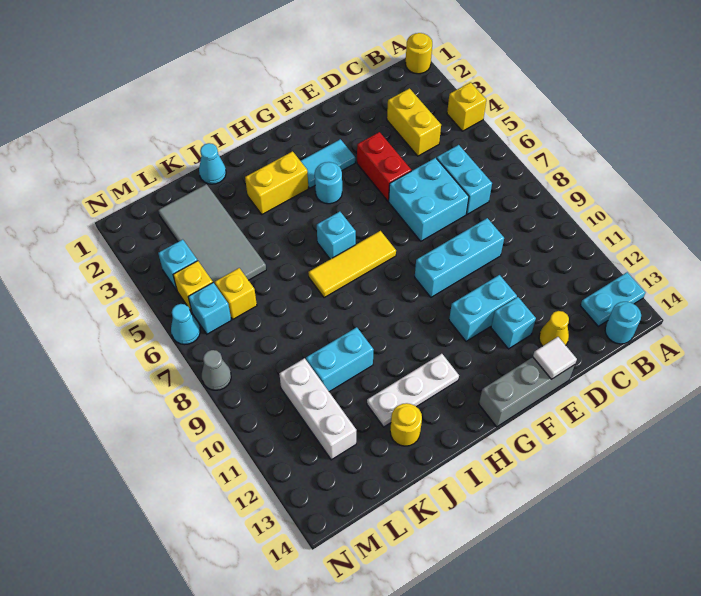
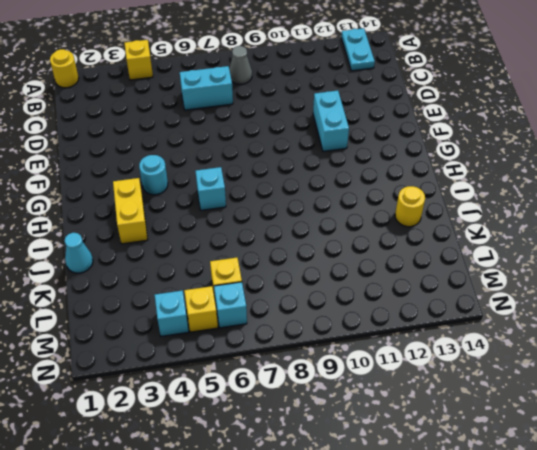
grey cone B8 level 1 -> grey cone N8 level 1
none -> cyan round brick B14 level 1
none -> yellow brick C3:C4 level 1
none -> cyan brick D6:E7 level 1
none -> cyan brick D9:F9 level 1

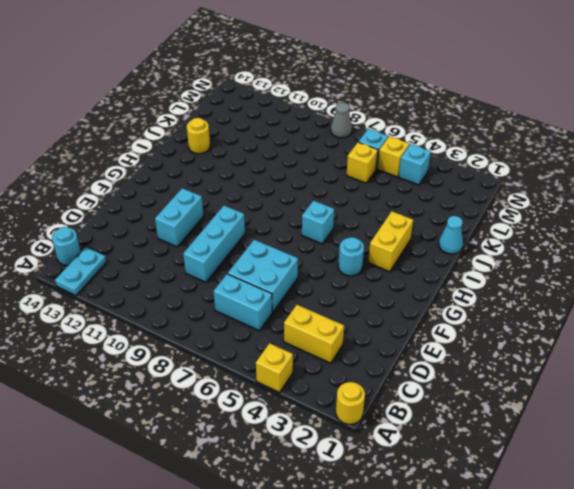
none -> yellow cone D13 level 1
none -> red brick E4:E5 level 1
none -> cyan brick E12 level 1
none -> grey brick E14:G14 level 1

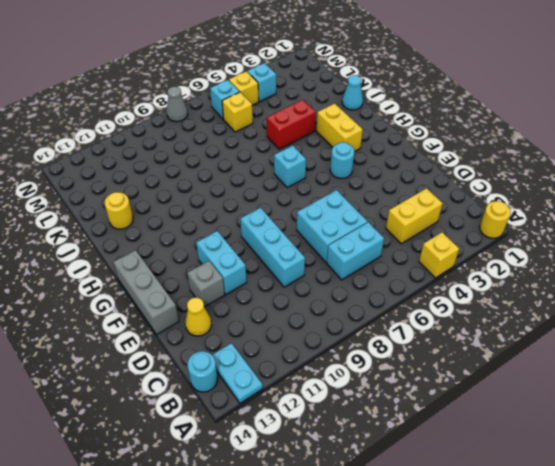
grey brick E12 level 1 -> cyan brick E12 level 1
red brick J4:J5 level 1 -> red brick E4:E5 level 1
none -> cyan tile F3:G3 level 1
none -> yellow tile G7:I7 level 1
none -> white plate H12:J12 level 1
none -> cyan brick J10:K10 level 1

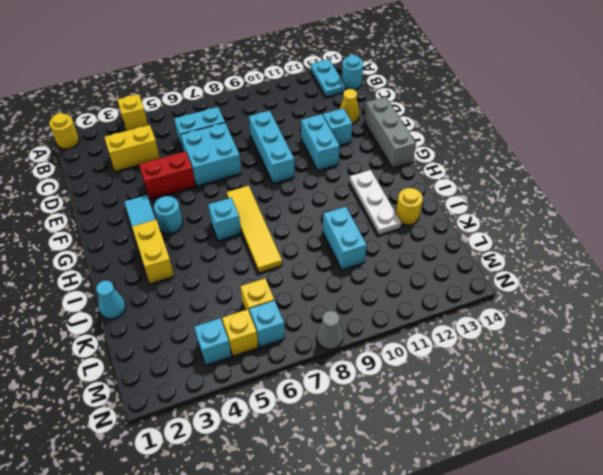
yellow tile G7:J7 level 1 -> yellow tile G7:I7 level 1
none -> grey tile K2:L5 level 1
none -> white brick L10:L12 level 1
none -> cyan cone N6 level 1
none -> white tile E14 level 2

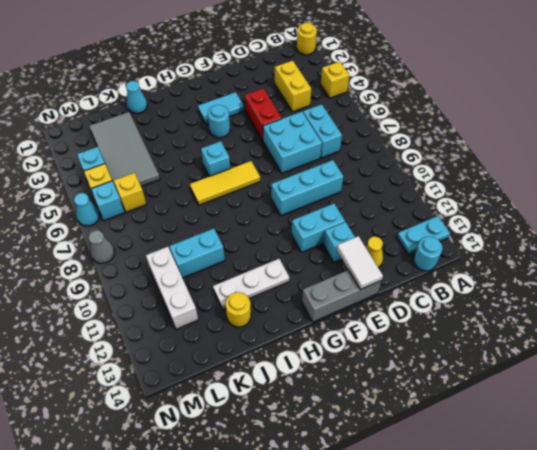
white tile E13:E14 level 2 -> white tile E14 level 2
none -> yellow brick H3:I3 level 1

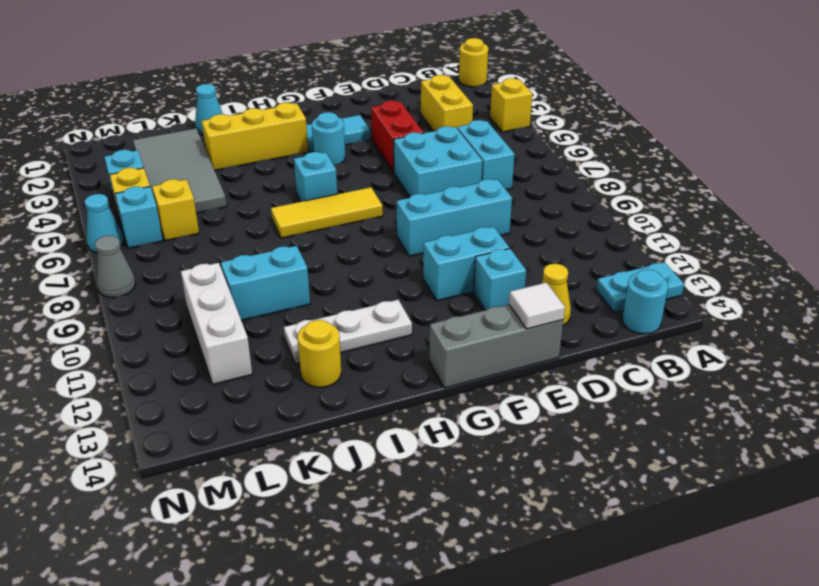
yellow brick H3:J3 level 1 -> yellow brick H3:I3 level 1

